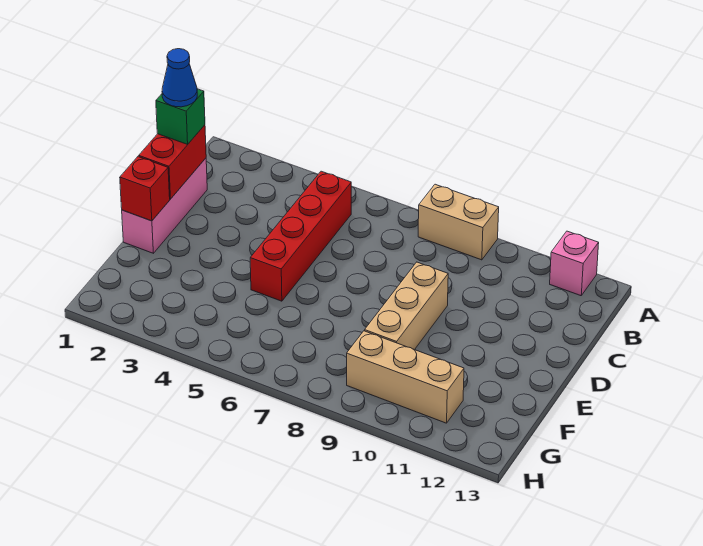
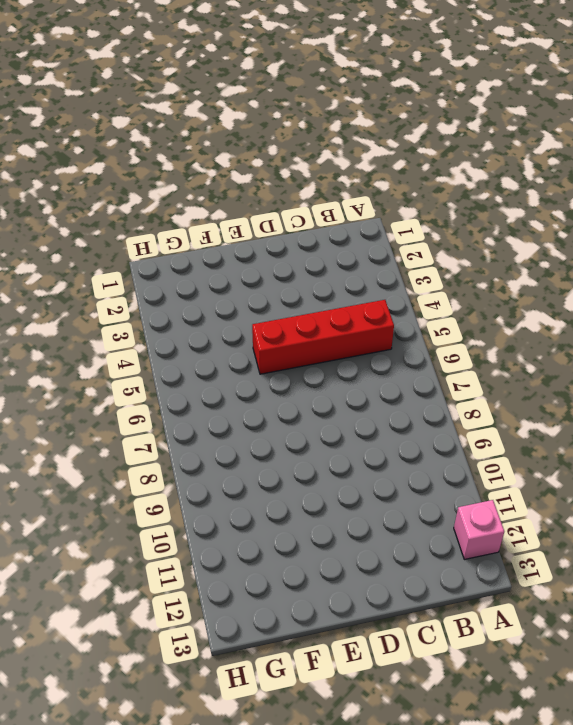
none -> tan brick A8:A9 level 1
none -> pink brick C1:E1 level 1

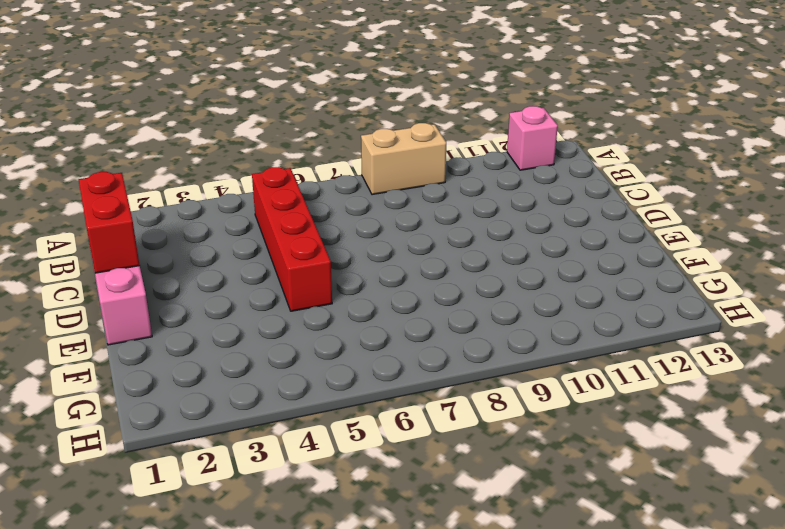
none -> tan brick D9:F9 level 1
none -> tan brick G9:G11 level 1

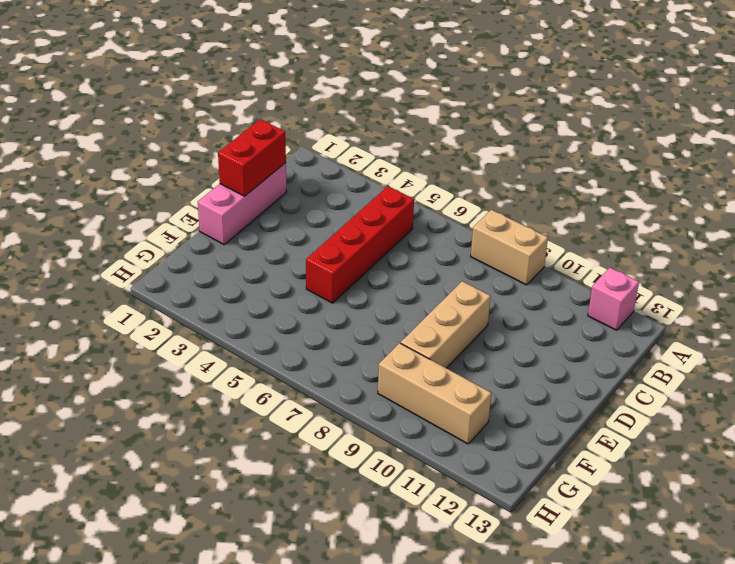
none -> red brick E1 level 2
none -> green brick C1 level 3

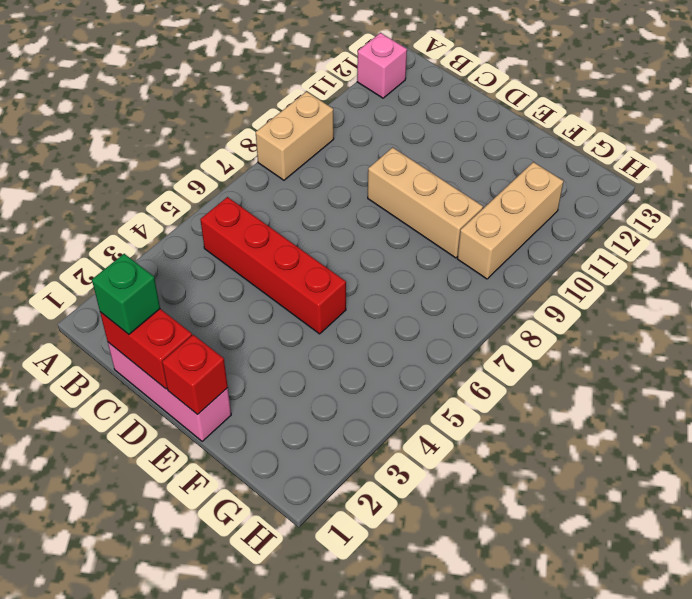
none -> blue cone C1 level 4

